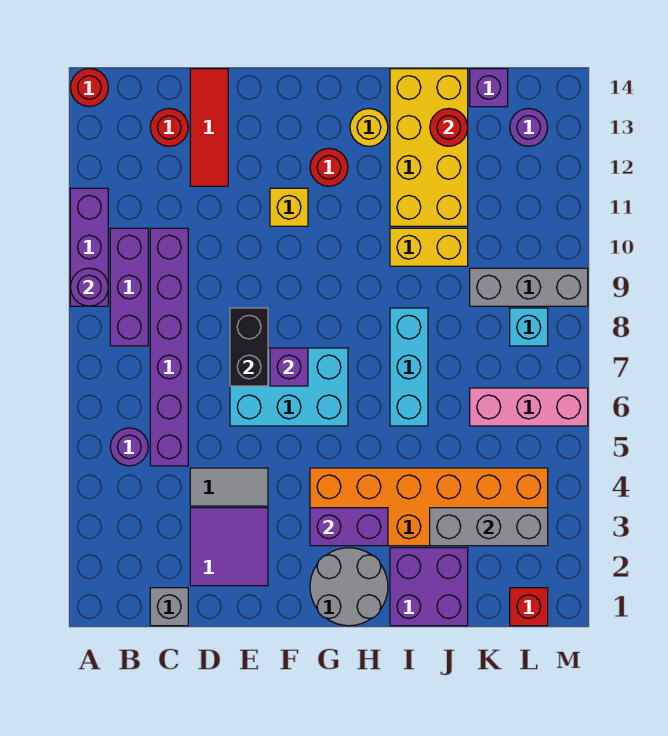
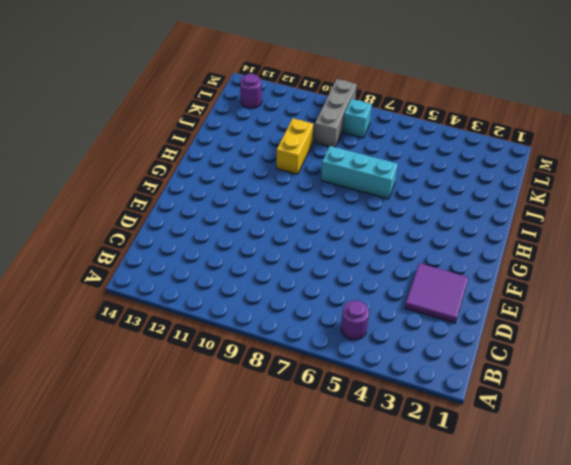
none -> purple brick A9:A11 level 1
none -> red round brick A14 level 1
none -> purple brick B8:B10 level 1
none -> grey brick C1 level 1

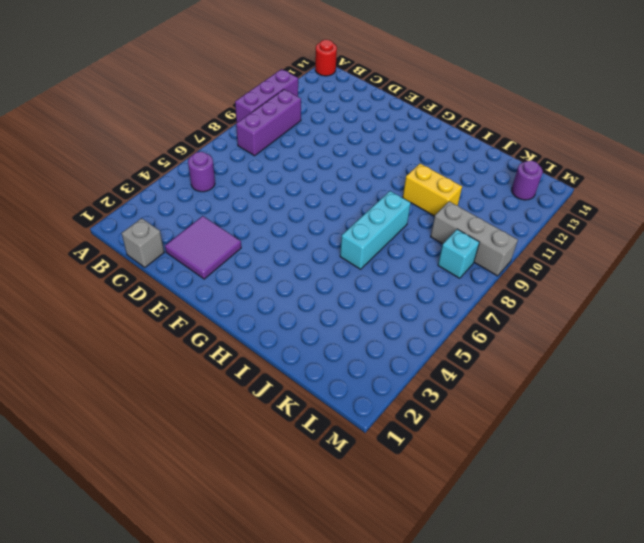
none -> purple brick C5:C10 level 1
none -> red round brick C13 level 1
none -> grey tile D4:E4 level 1
none -> red tile D12:D14 level 1

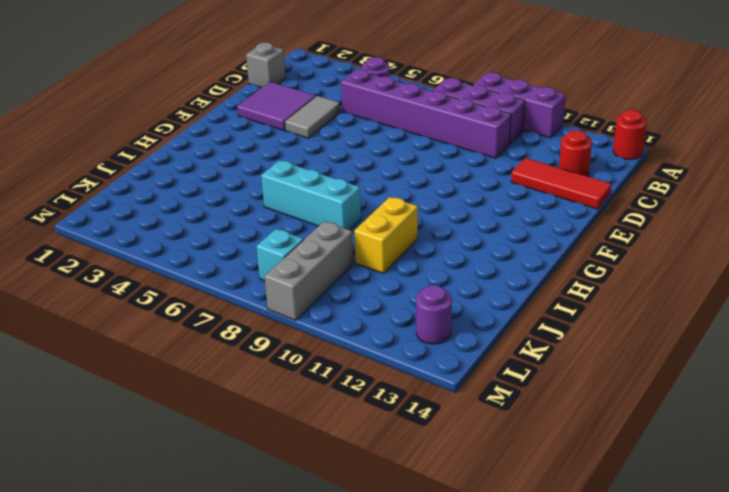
none -> cyan brick E6:G7 level 1
none -> yellow brick F11 level 1
none -> grey round brick G1:H2 level 1
none -> orange brick G3:L4 level 1

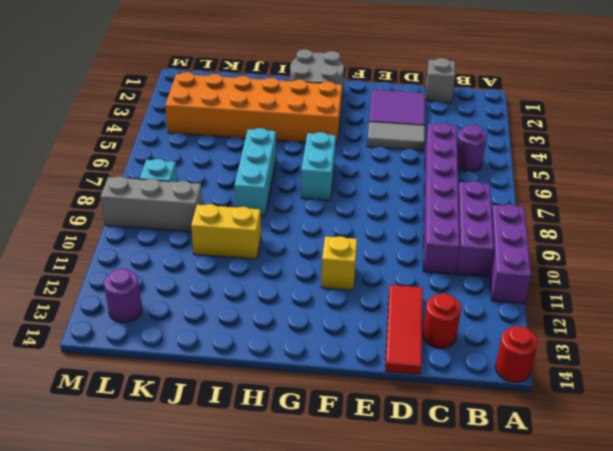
cyan brick G6:G7 level 1 -> cyan brick E6:G7 level 1
none -> red round brick G12 level 1
none -> yellow round brick H13 level 1
none -> purple brick I1:J2 level 1
none -> yellow brick I11:J14 level 1

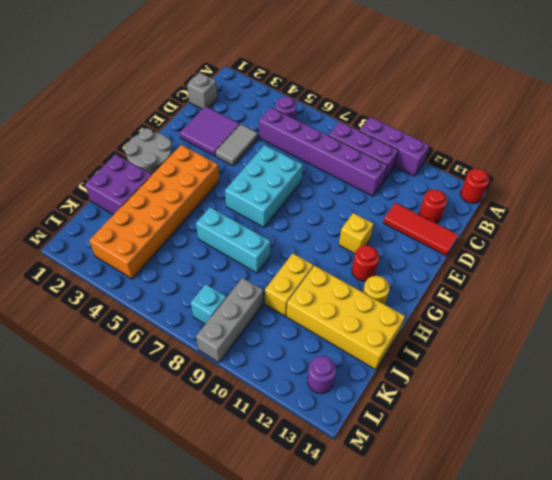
none -> pink brick K6:M6 level 1
none -> purple brick K14 level 1
none -> red brick L1 level 1
none -> purple round brick A9 level 2

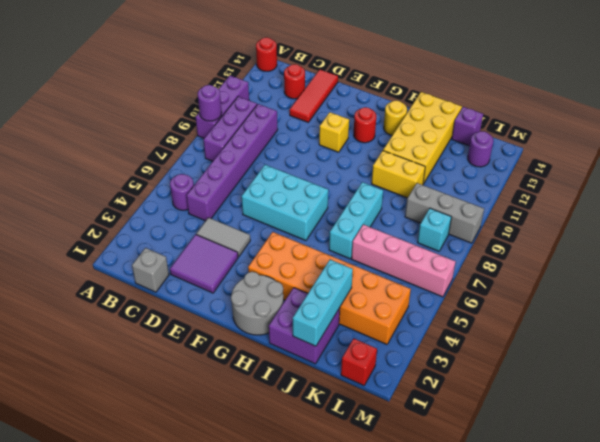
cyan brick J1:J3 level 2 -> grey brick J3:L3 level 2
pink brick J6:M6 level 1 -> pink brick K6:M6 level 1
none -> black brick E7:E8 level 2
none -> purple brick F7 level 2
none -> purple brick G3:H3 level 2
none -> red round brick J13 level 2

